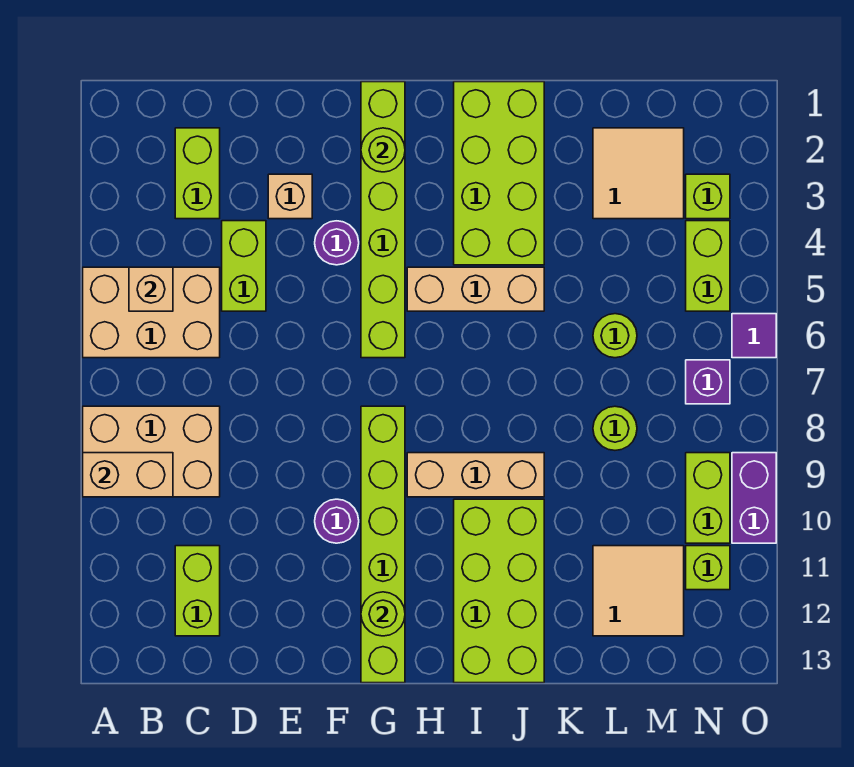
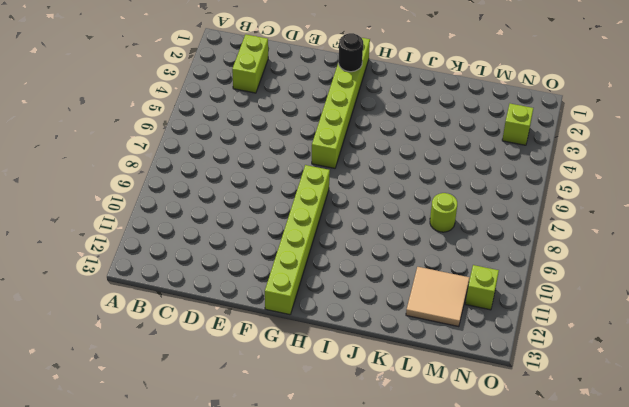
black round brick G2 level 2 -> lime round brick G2 level 2
none -> tan brick A5:C6 level 1
none -> tan brick A8:C9 level 1
none -> lime brick C11:C12 level 1

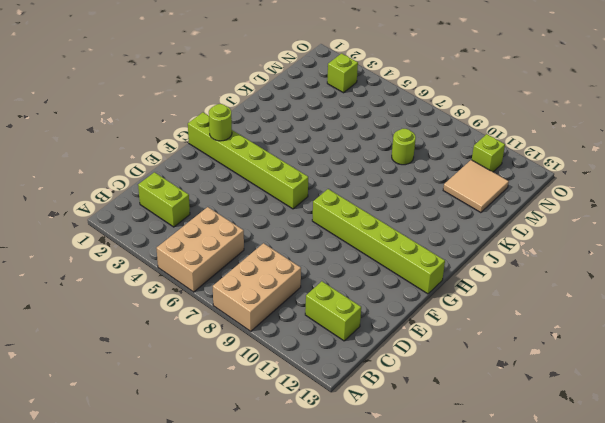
none -> lime brick D4:D5 level 1
none -> tan brick E3 level 1
none -> purple round brick F4 level 1

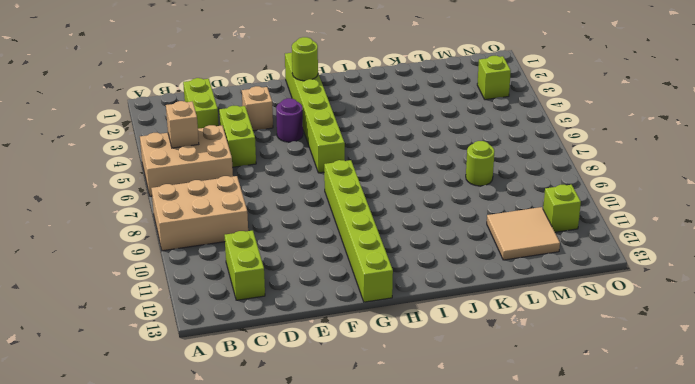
none -> purple round brick F10 level 1
none -> tan brick H5:J5 level 1
none -> tan brick H9:J9 level 1

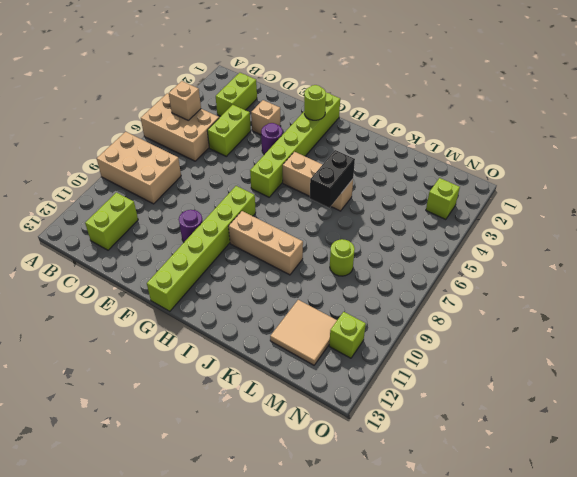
black brick J5:J6 level 2 -> none
none -> lime brick I1:J4 level 1
none -> lime brick I10:J13 level 1
none -> tan tile L2:M3 level 1

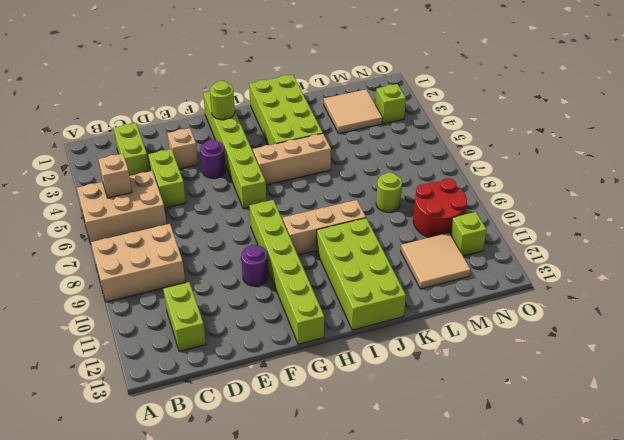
red round brick M9:N10 level 1 -> lime brick N9:N10 level 1
none -> lime round brick L6 level 1
none -> lime brick N4:N5 level 1
none -> purple brick N7 level 1

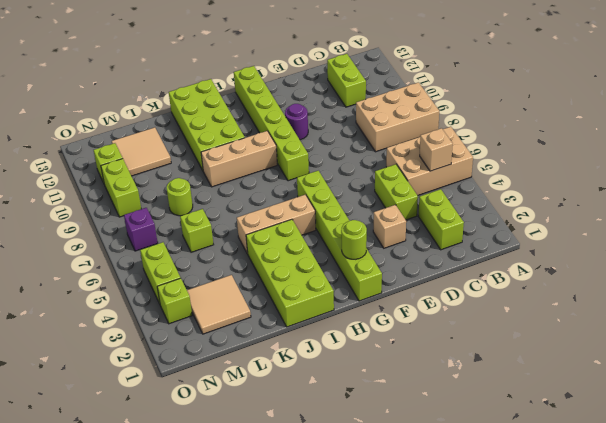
lime brick L6 level 1 -> lime round brick L6 level 1
none -> purple round brick F4 level 1
none -> purple tile O6 level 1
none -> purple brick O9:O10 level 1

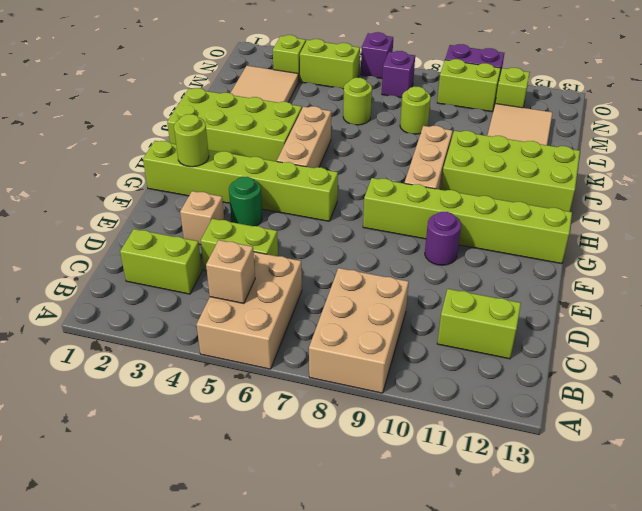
green round brick F4 level 1 -> purple round brick F4 level 1
purple brick O6 level 1 -> purple tile O6 level 1
none -> tan brick A9:B9 level 2
none -> lime round brick G12 level 2

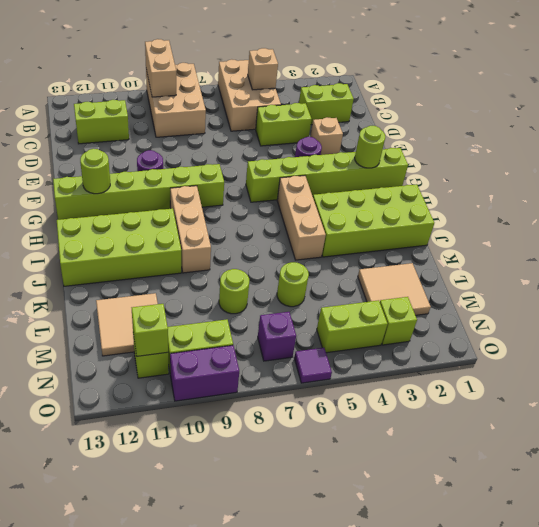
lime brick N11 level 2 -> none

